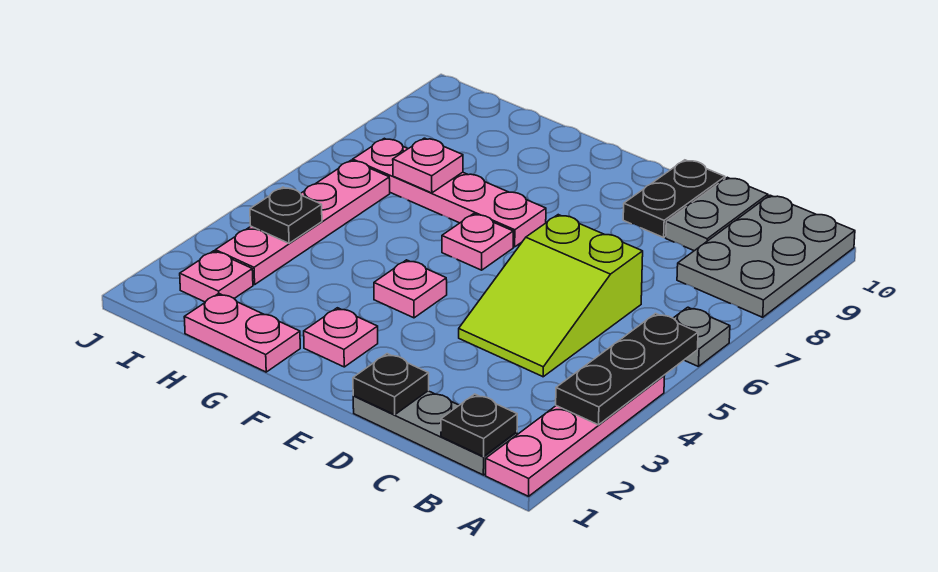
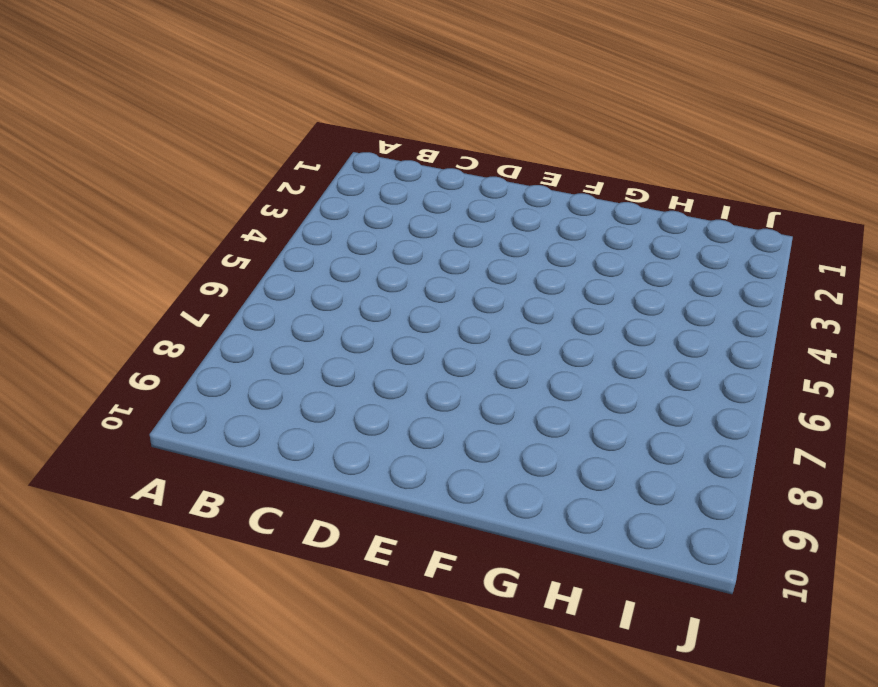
none -> pink plate A1:A4 level 1
none -> grey plate A6 level 1
none -> grey plate A8:B10 level 1

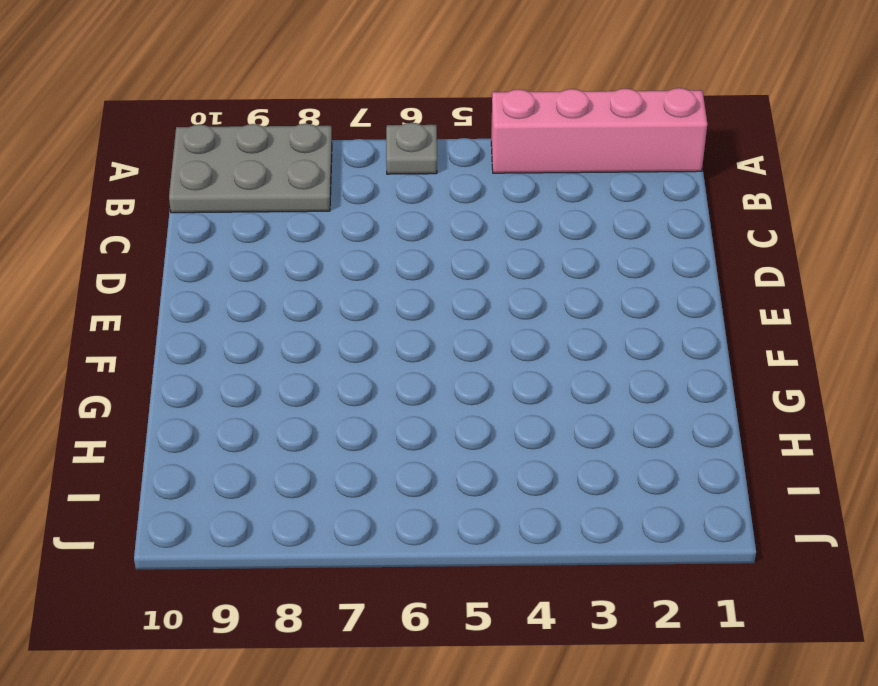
pink brick A1:A4 level 1 -> pink plate A1:A4 level 1
none -> grey plate B1:D1 level 1
none -> lime slope C4:D6 level 1 top 6
none -> grey plate C9:C10 level 1

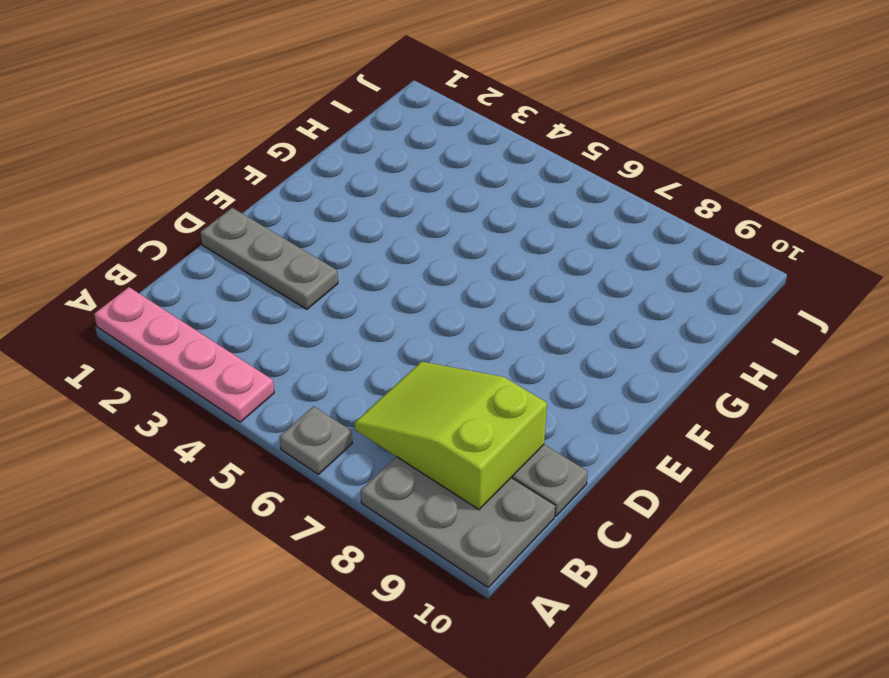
lime slope B7:C9 level 2 top 9 -> lime slope C4:D6 level 1 top 6
grey plate D1:D3 level 1 -> grey plate B1:D1 level 1
none -> black plate D9:D10 level 1
none -> pink plate F2 level 1
none -> pink plate F4 level 1

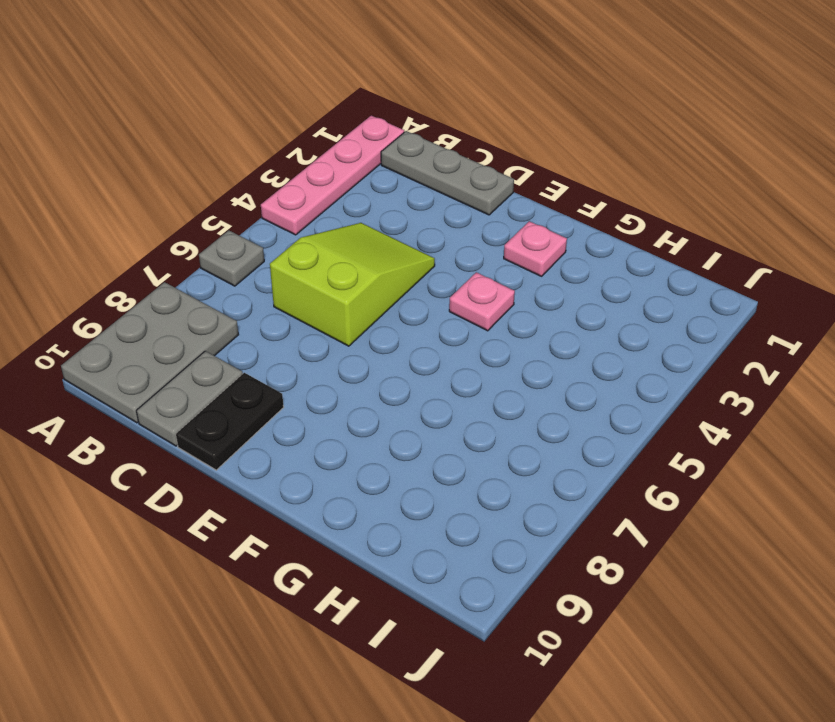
none -> pink plate F6 level 1
none -> pink plate F7:I7 level 1
none -> pink plate G1:H1 level 1

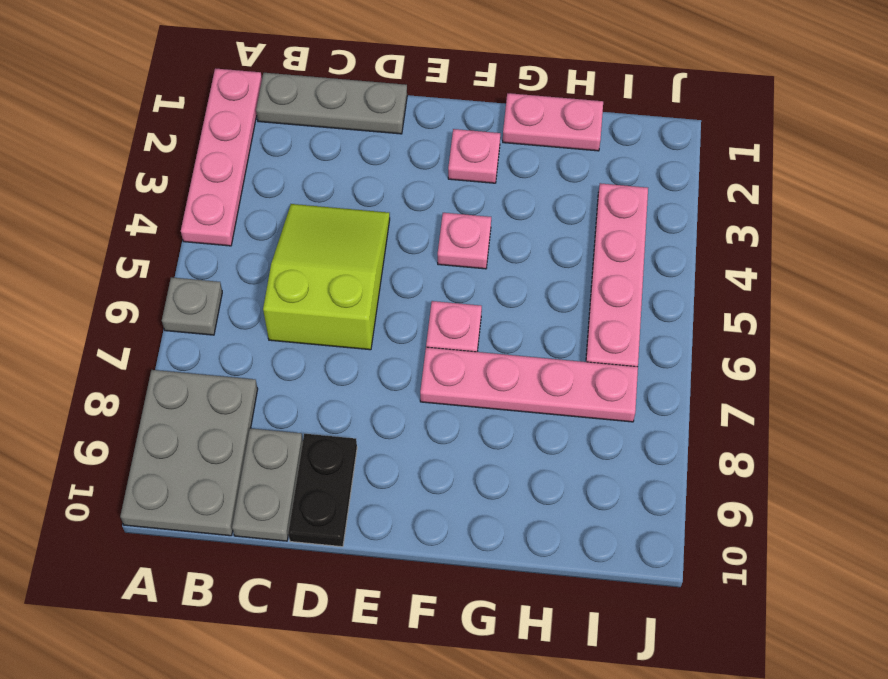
none -> pink plate I2 level 1
none -> black plate A3:A5 level 2
none -> black plate B1 level 2

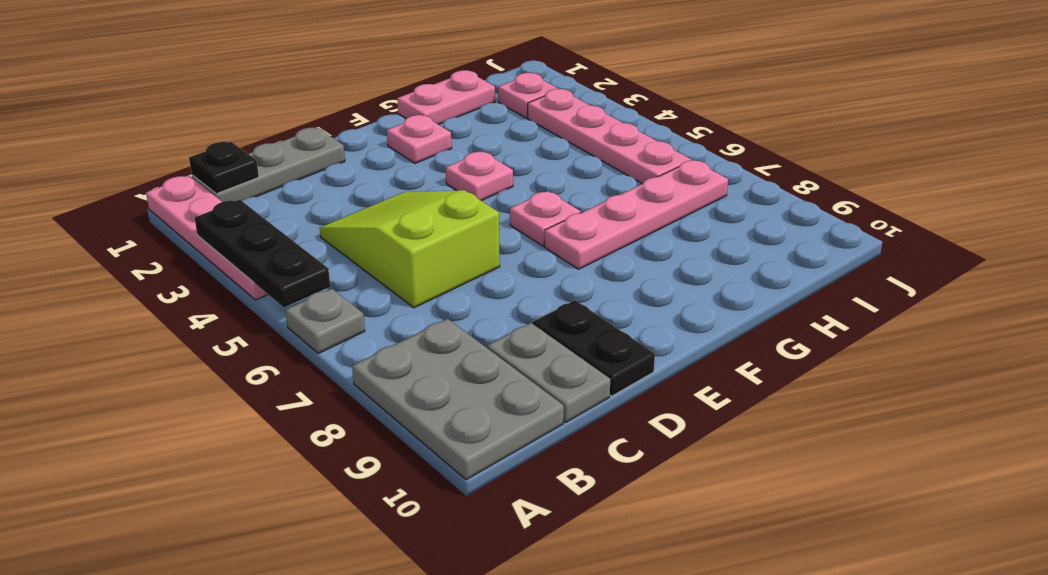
none -> black plate D1 level 2
none -> pink plate H7 level 2
none -> black plate I4 level 2

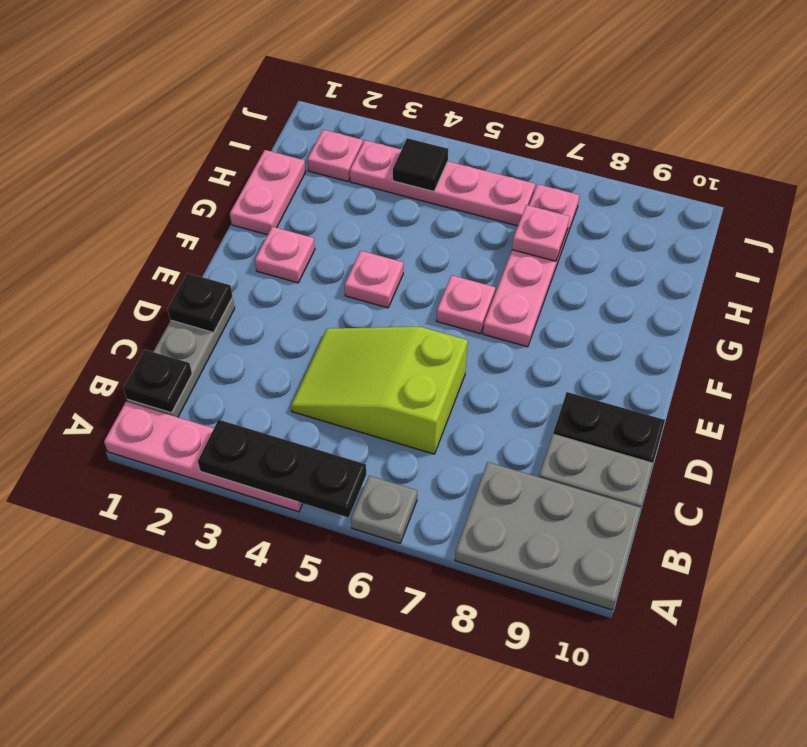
black tile I4 level 2 -> black plate I4 level 2

